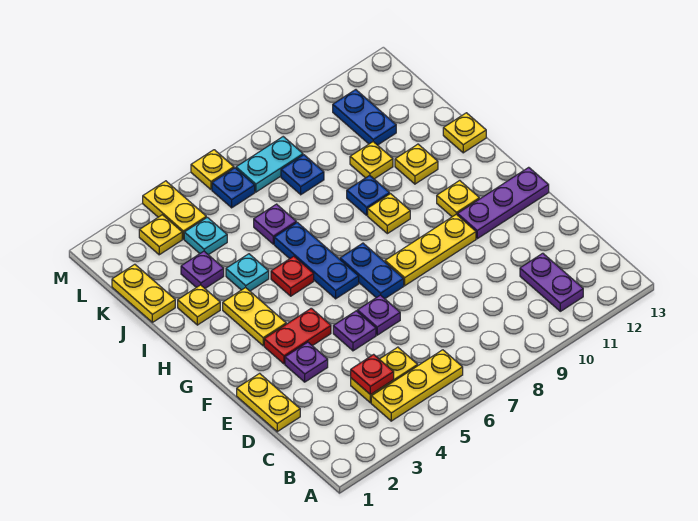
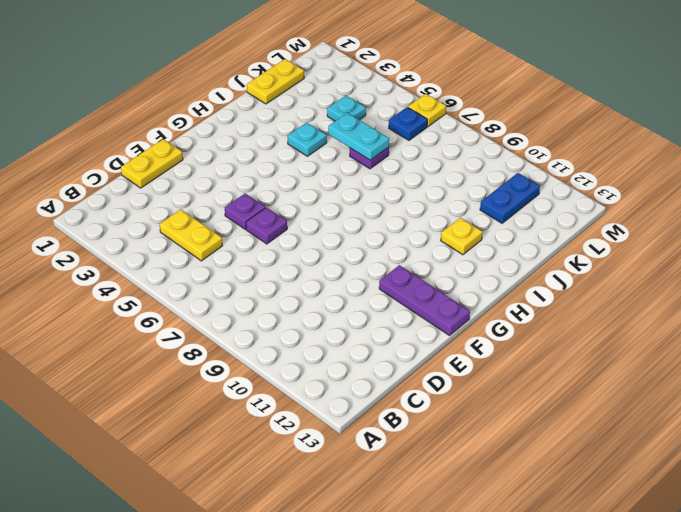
cyan plate J5:J6 level 2 -> cyan plate L7:L8 level 1
none -> yellow plate B4:B6 level 1
none -> purple plate B11:C11 level 1
none -> purple plate E3 level 1
none -> red plate F3:F4 level 1

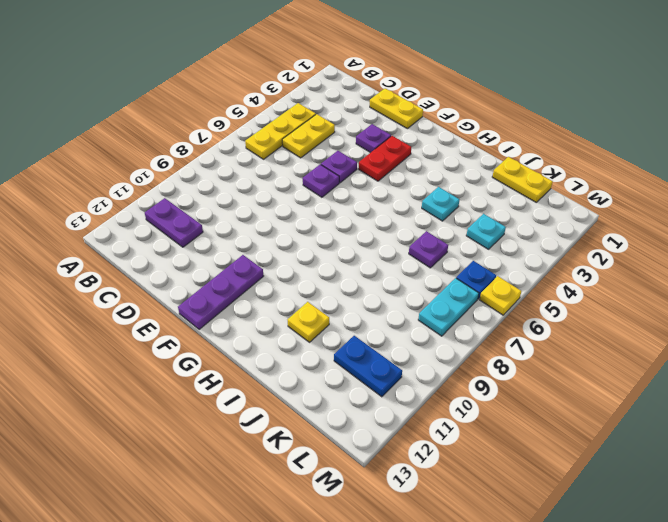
none -> blue plate F7:G7 level 1
none -> yellow plate F8:F10 level 1
none -> yellow plate G3:H3 level 1
none -> blue plate G6:I6 level 1

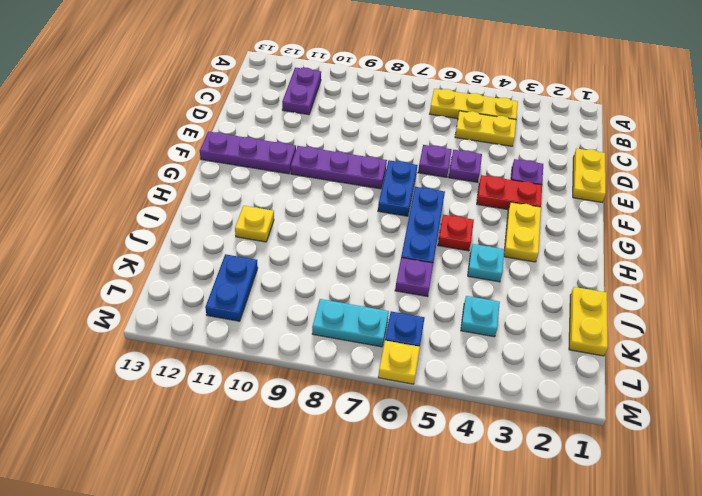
purple plate F8:F10 level 1 -> yellow plate F8:F10 level 1
none -> yellow plate G11 level 1
none -> yellow plate H9 level 1
none -> yellow plate I2 level 1
none -> blue plate I9 level 1

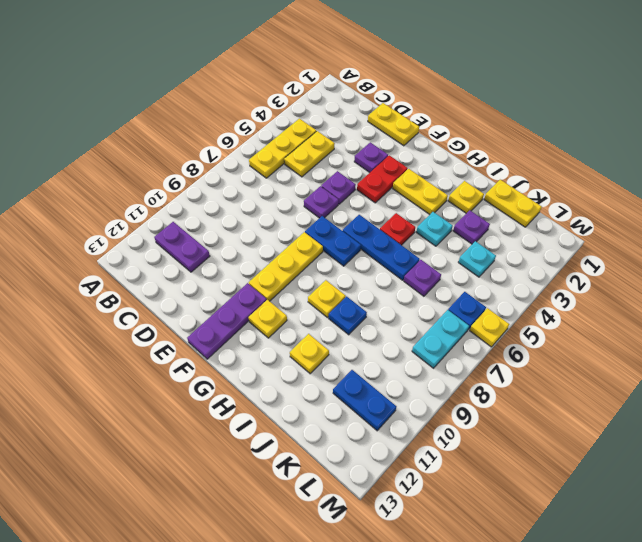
none -> yellow plate I13 level 1
none -> yellow plate J10 level 1
none -> blue plate K8 level 1
none -> yellow plate L3 level 1

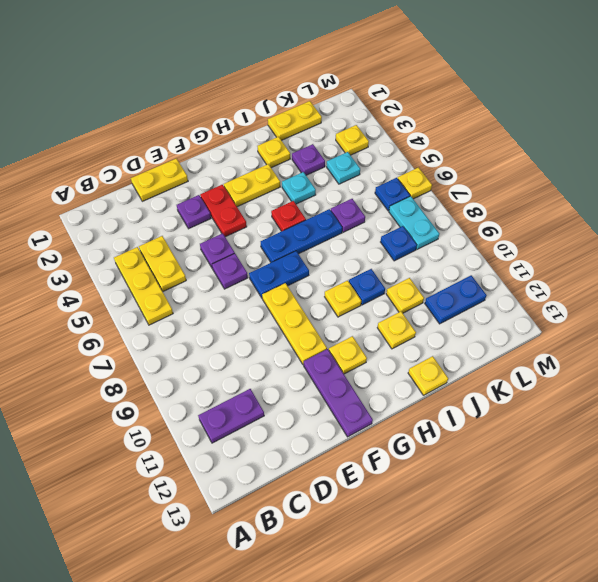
none -> yellow plate L4:M4 level 1
none -> red plate C4 level 2

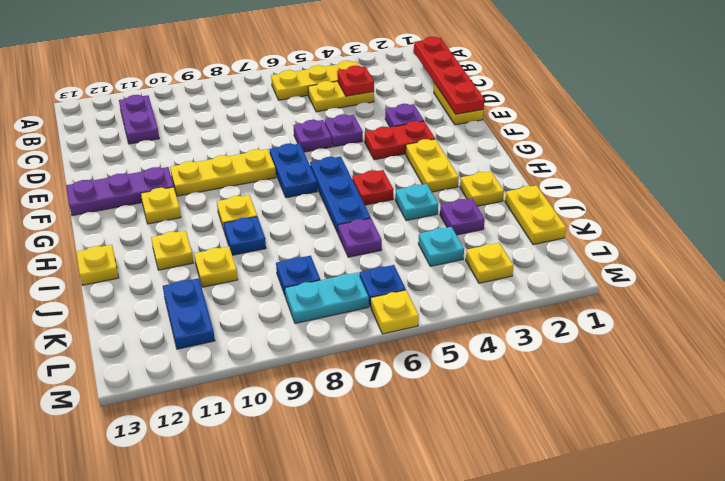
red plate B1:E1 level 2 -> none
none -> yellow plate L4:M4 level 1

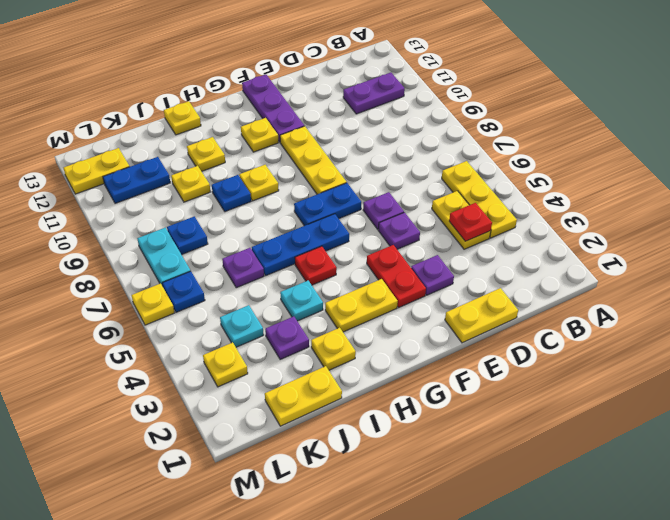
yellow plate L12:M12 level 1 -> yellow plate L4:M4 level 1

